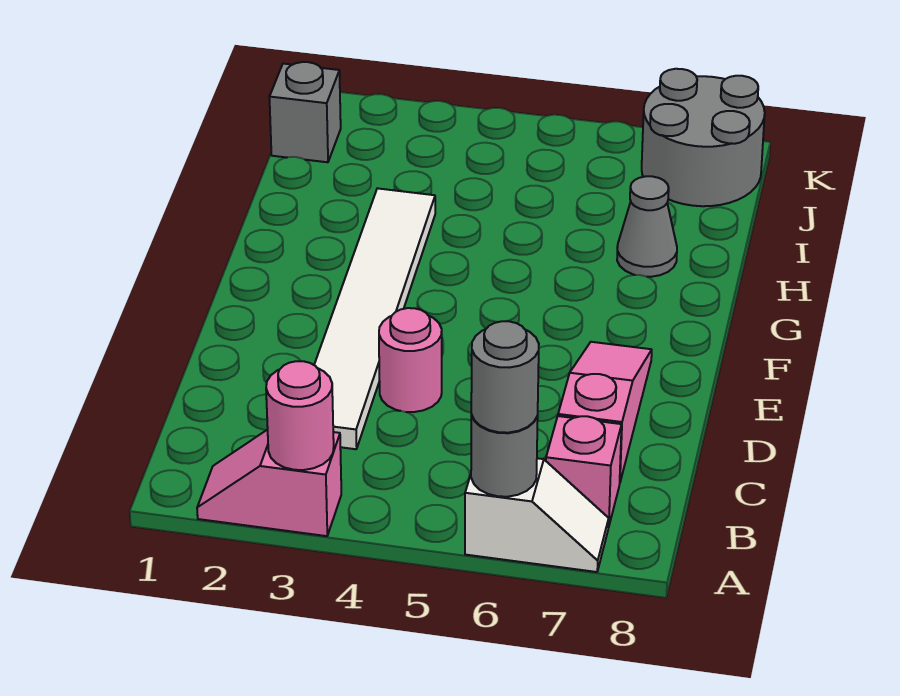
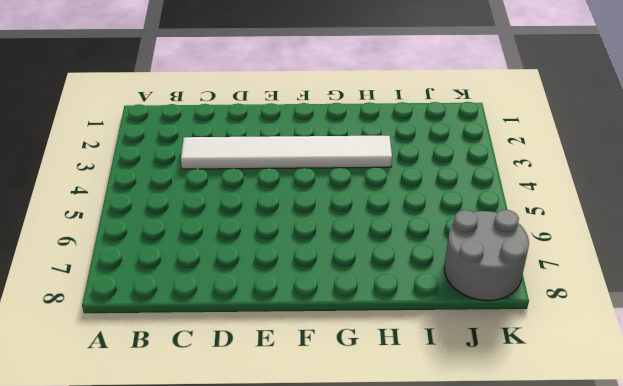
none -> pink slope A2:A3 level 1 top 3
none -> white slope A6:A7 level 1 top 6
none -> pink brick B7 level 1

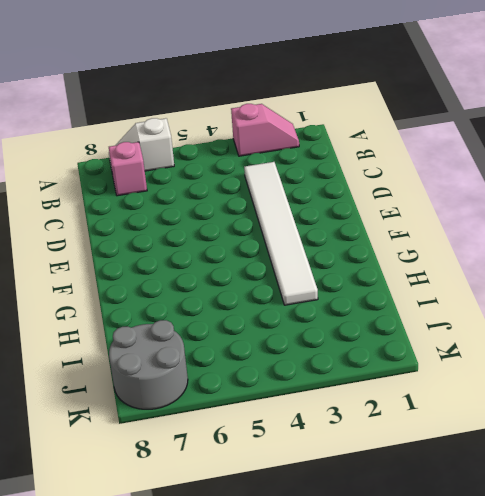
none -> pink slope C7:E7 level 1 top C
none -> pink round brick D4 level 1
none -> grey cone H7 level 1

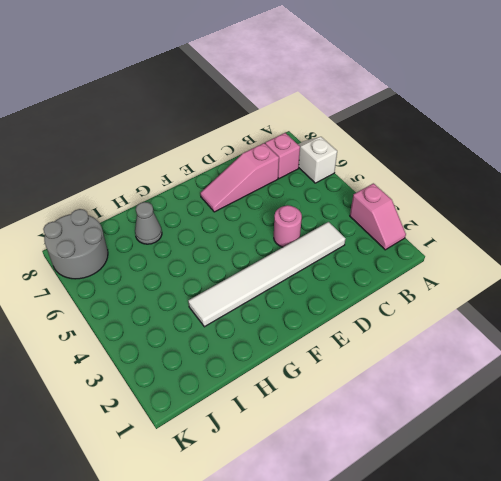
none -> grey brick J1 level 1
none -> pink round brick A3 level 2
none -> grey round brick A6 level 2

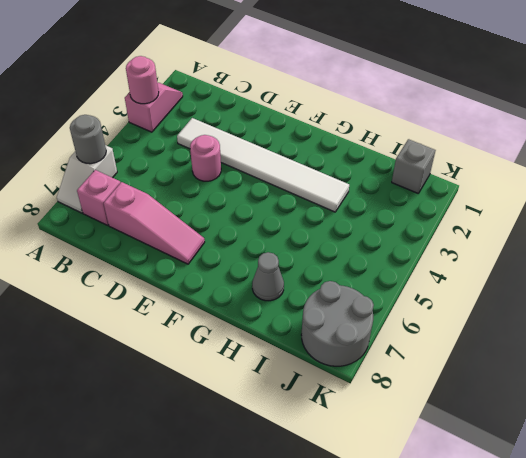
none -> grey round brick A6 level 3

